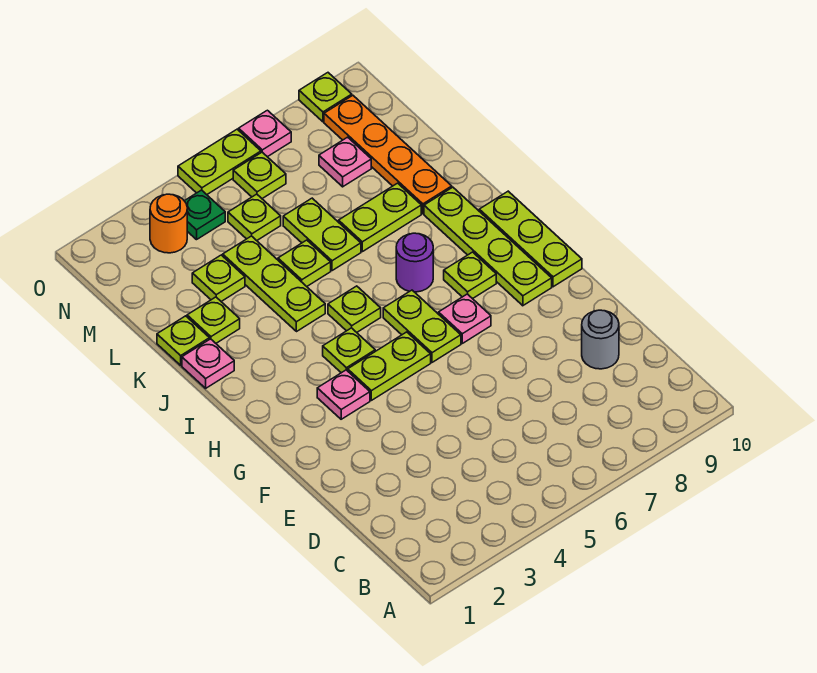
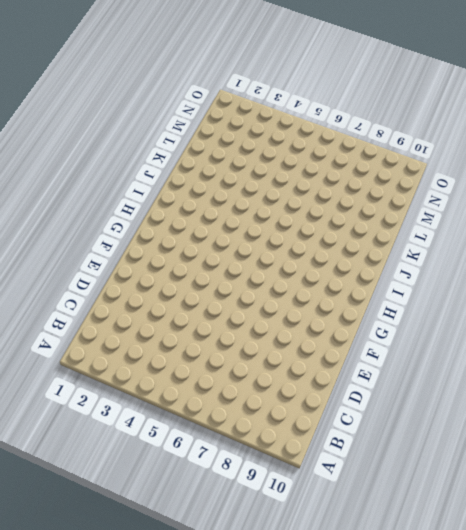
none -> grey round brick D9 level 1
none -> pink plate G3 level 1
none -> lime plate G4:G5 level 1

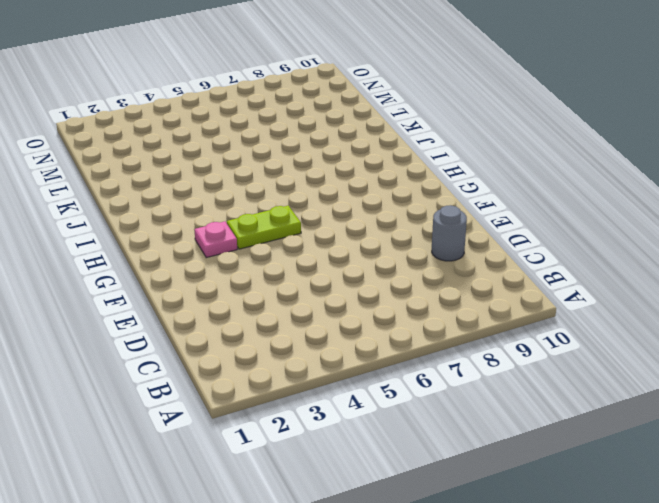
none -> lime plate G6:H6 level 1
none -> pink plate G7 level 1
none -> lime plate G9:J9 level 1

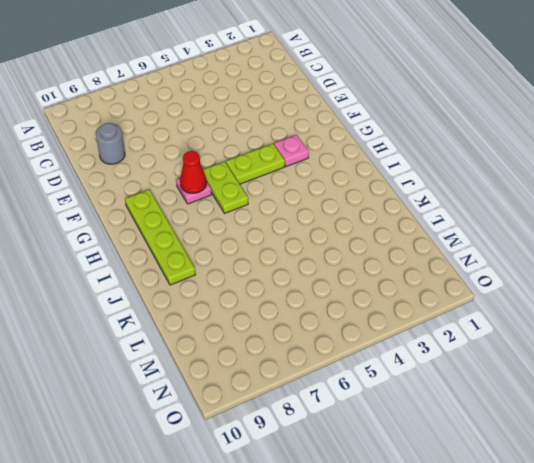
red cone G7 level 2 -> none
none -> lime plate G10:I10 level 1
none -> lime plate H4 level 1
none -> lime plate H8 level 1

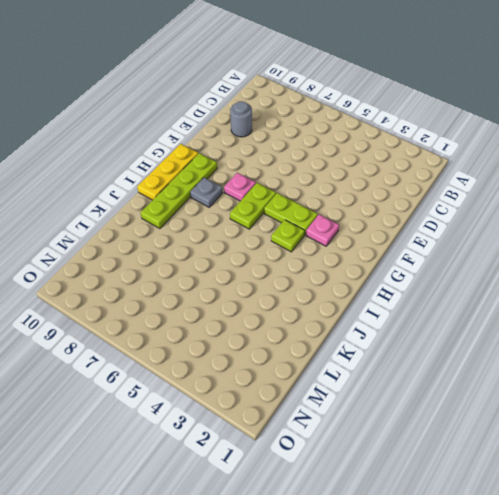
yellow plate G10:I10 level 1 -> lime plate G10:I10 level 1
grey plate H8 level 1 -> lime plate H8 level 1
none -> lime plate I5 level 1
none -> purple round brick I7 level 1
none -> pink plate J1 level 1

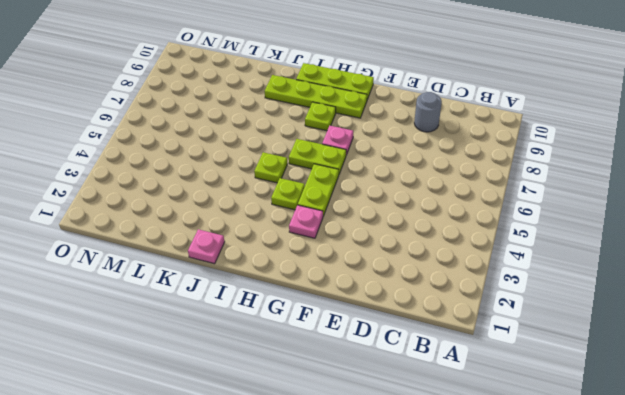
none -> purple round brick I7 level 1
none -> lime plate J4:L4 level 1
none -> lime plate K1 level 1

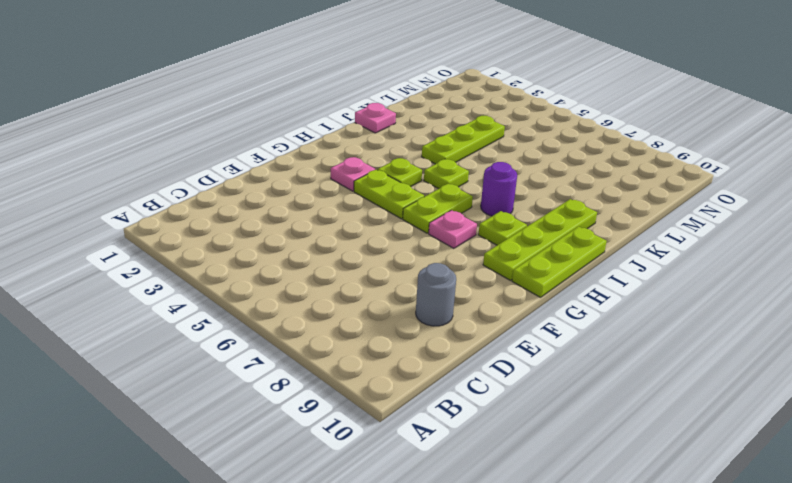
none -> lime plate K1 level 1
none -> lime plate K2 level 1
none -> lime plate K5 level 1

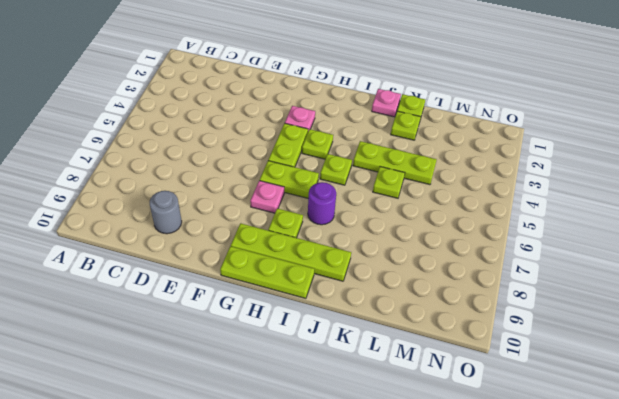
none -> lime plate K6:L6 level 1
none -> lime plate K7:K8 level 1
none -> orange plate K9:N9 level 1

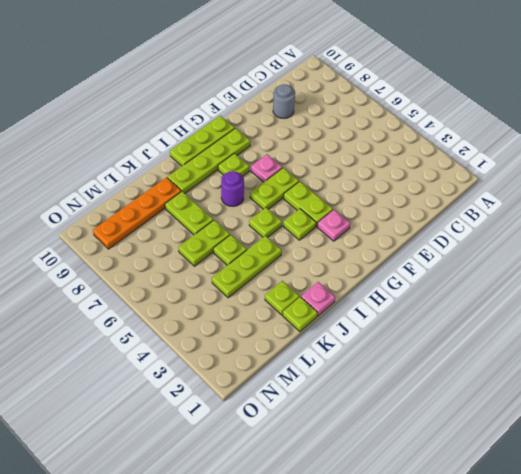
none -> lime plate L3 level 1
none -> lime plate M5 level 1
none -> pink plate M8 level 1

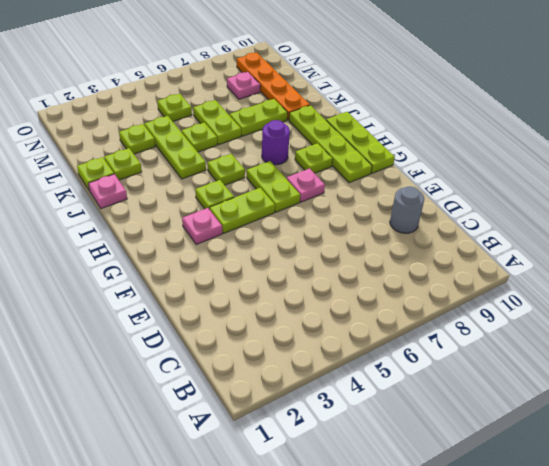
none -> orange round brick N3 level 1
none -> green plate N4 level 1
none -> lime plate N6 level 1

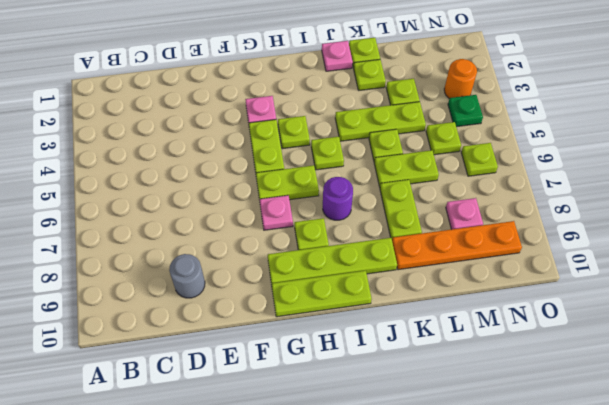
none -> lime plate O5:O6 level 1
none -> pink plate O7 level 1
none -> lime plate O9 level 1

